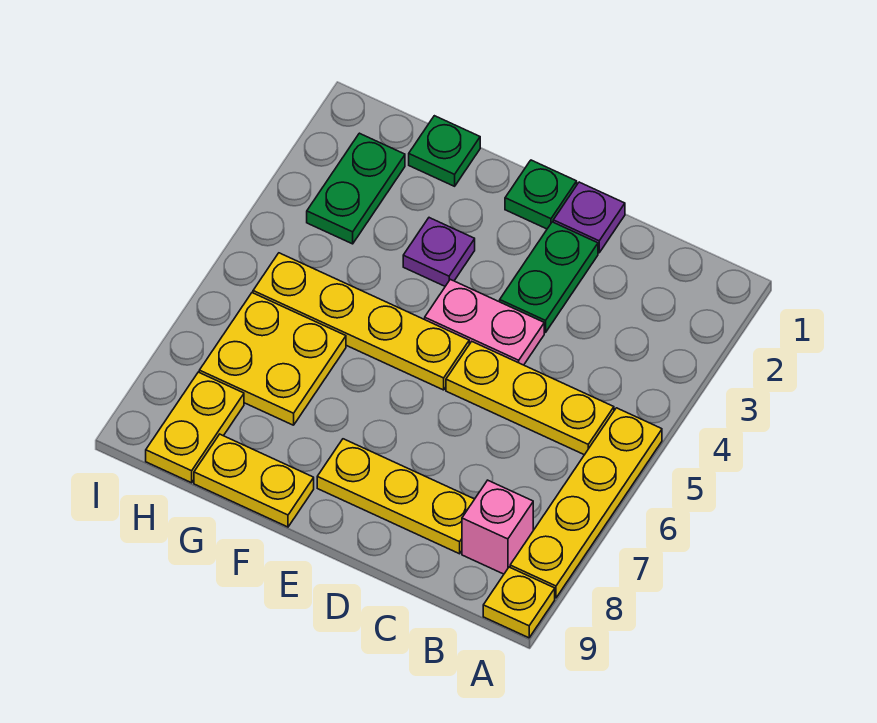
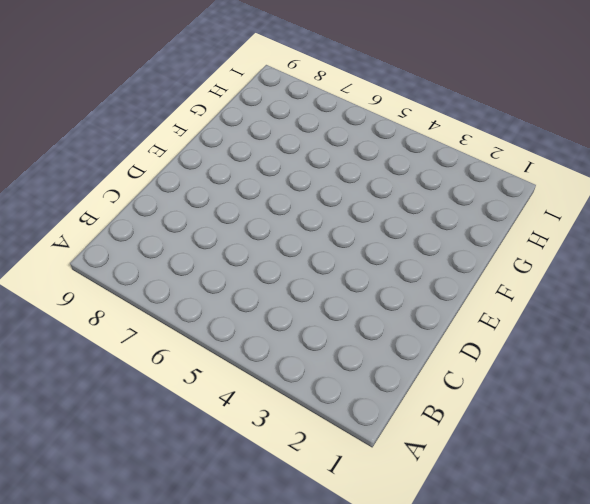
none -> yellow plate A5:A8 level 1
none -> yellow plate A9 level 1
none -> yellow plate B5:D5 level 1

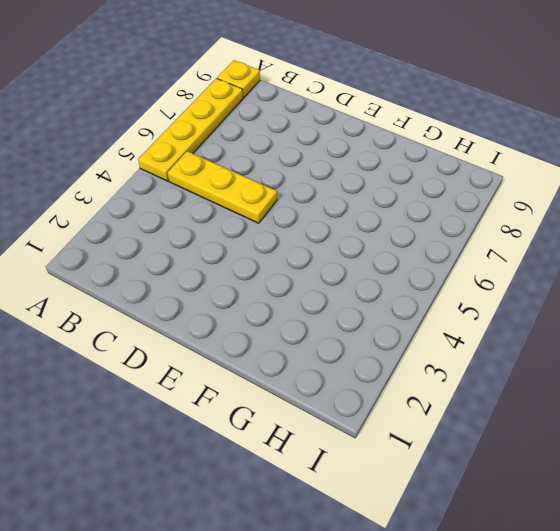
none -> pink brick B8 level 1
none -> yellow plate C8:E8 level 1
none -> purple plate D1 level 1

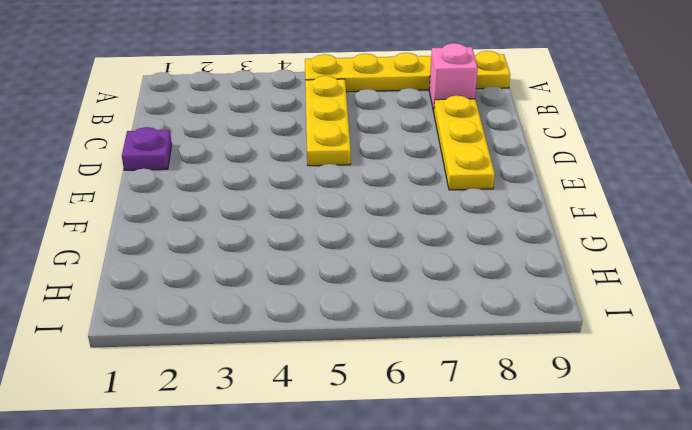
none -> green plate D2:D3 level 1
none -> pink plate D4:E4 level 1
none -> green plate E1 level 1

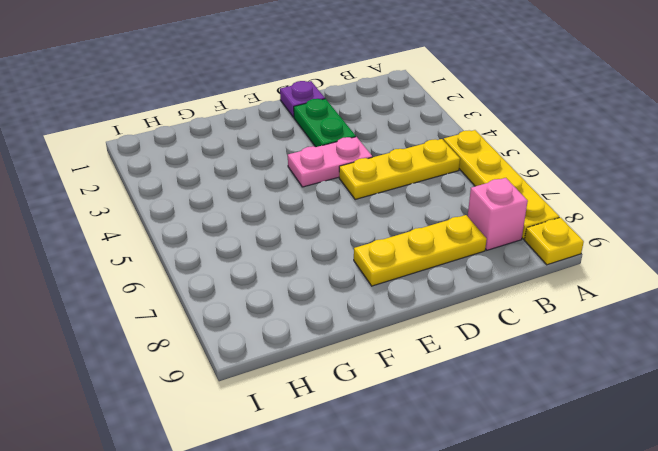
none -> green plate E1 level 1
none -> yellow plate E5:H5 level 1
none -> purple plate F3 level 1

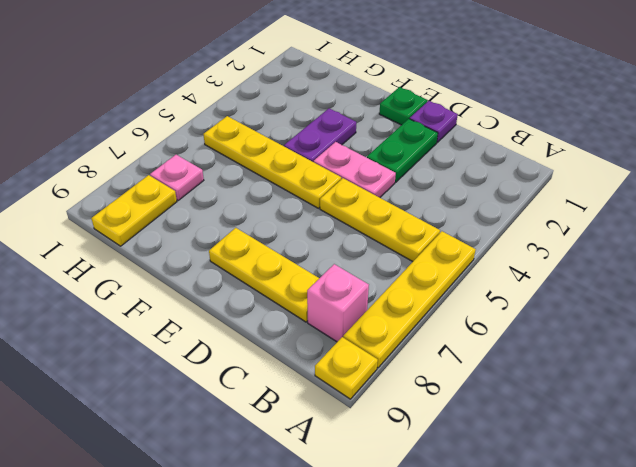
purple plate F3:F4 level 1 -> purple plate F3 level 1
pink plate H7 level 1 -> yellow plate G6:H7 level 1
none -> yellow plate F9:G9 level 1
none -> green plate G1 level 1
none -> green plate H2:H3 level 1

